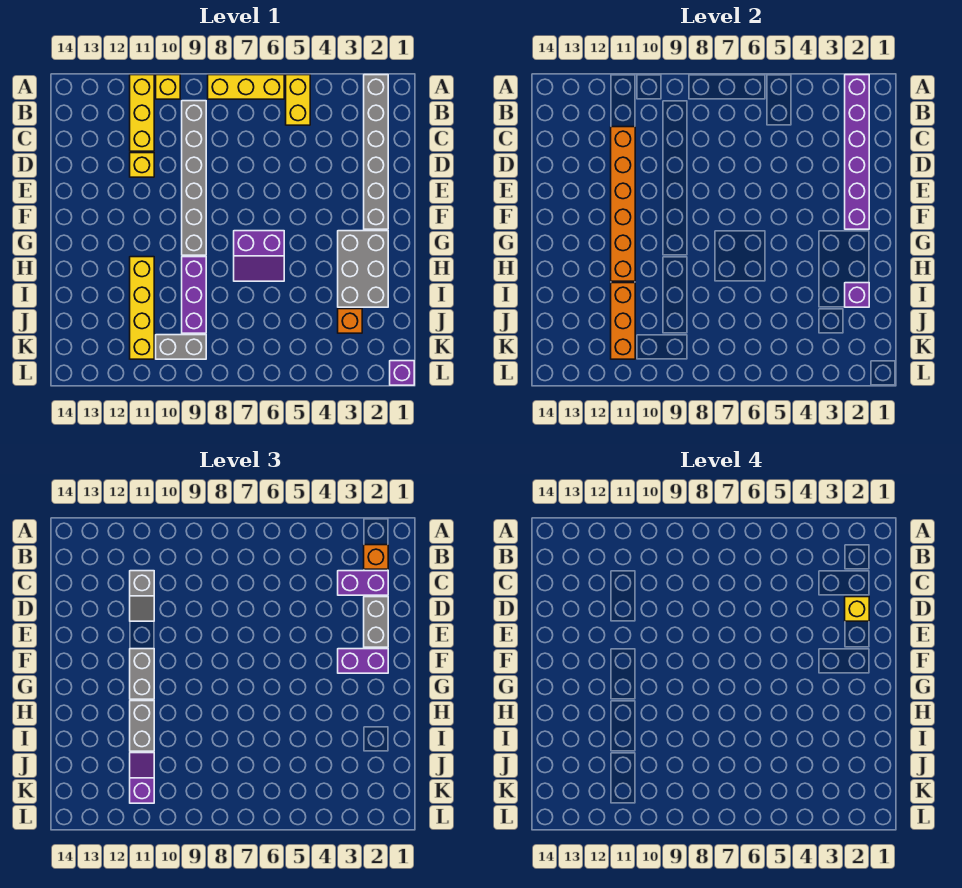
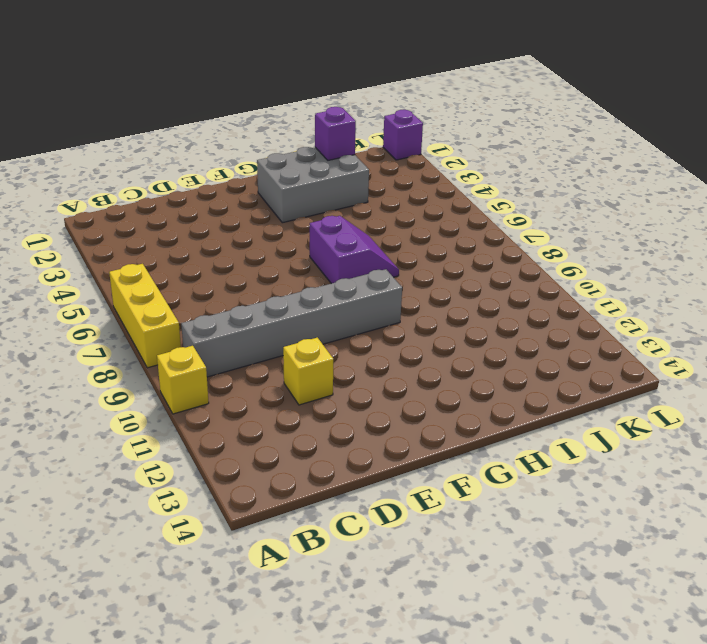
none -> grey brick A2:F2 level 1
none -> yellow brick A5:B5 level 1
none -> yellow brick A11:C11 level 1

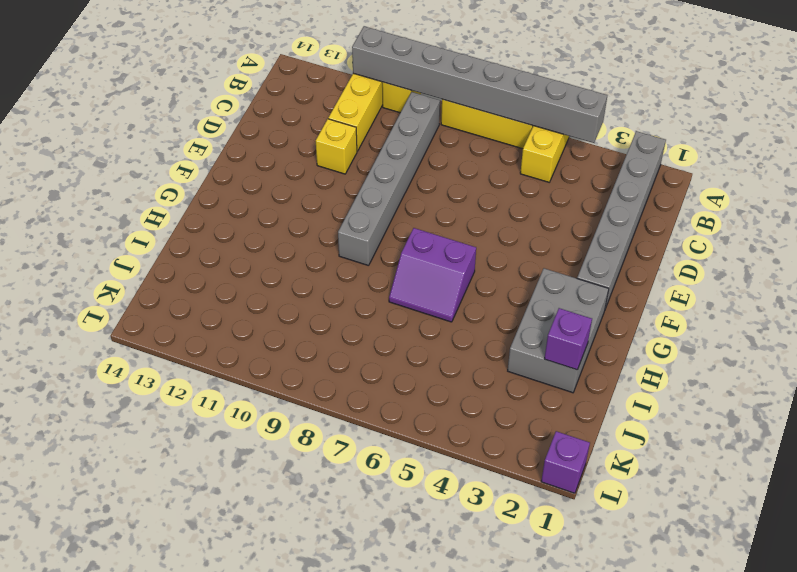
grey brick A4:A11 level 2 -> none
none -> purple brick H9:J9 level 1
none -> yellow brick H11:K11 level 1
none -> orange brick J3 level 1

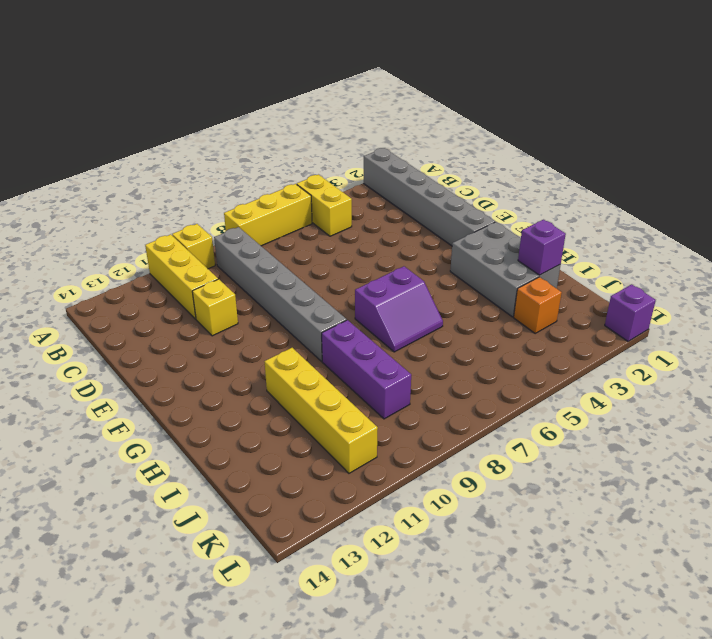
none -> grey brick K9:K10 level 1
none -> purple brick A2:F2 level 2
none -> orange brick C11:H11 level 2

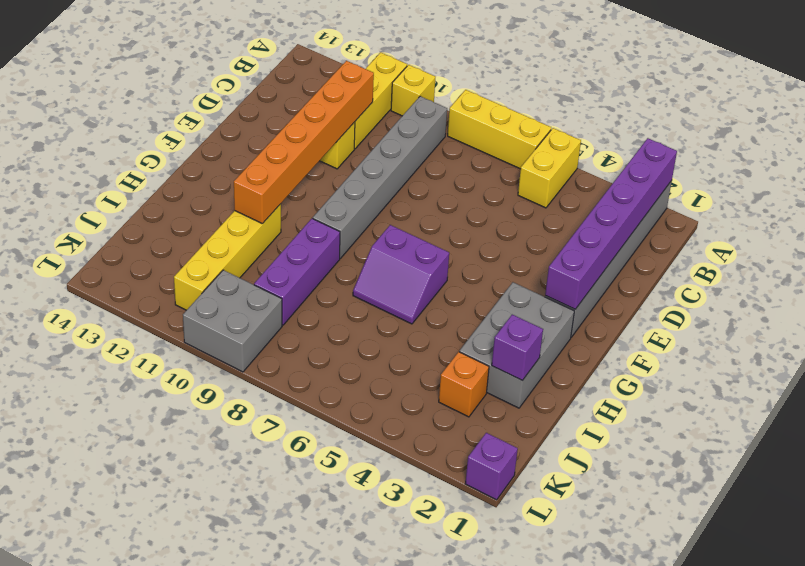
grey brick K9:L10 level 1 -> grey brick K9:K10 level 1
none -> orange brick I11:K11 level 2
none -> orange brick B2 level 3
none -> purple brick C2:C3 level 3

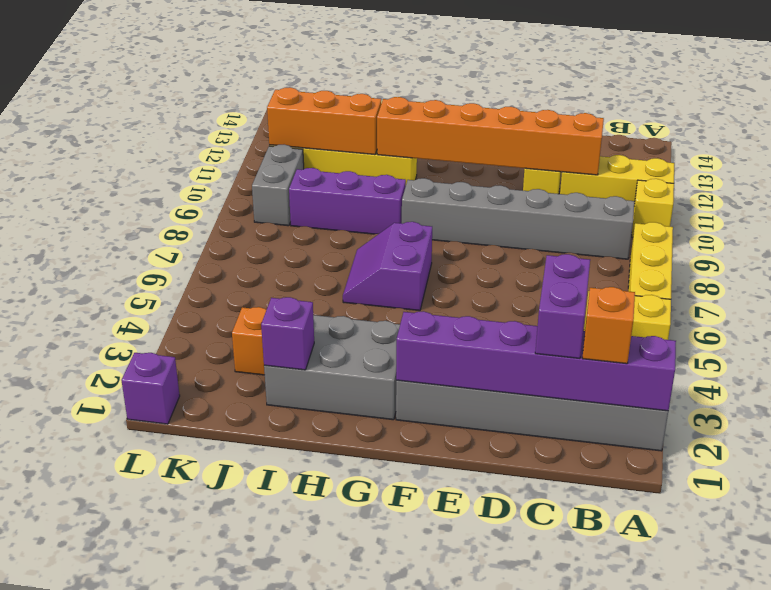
none -> grey slope C11:D11 level 3 top C
none -> grey brick D2:E2 level 3
none -> purple brick F2:F3 level 3

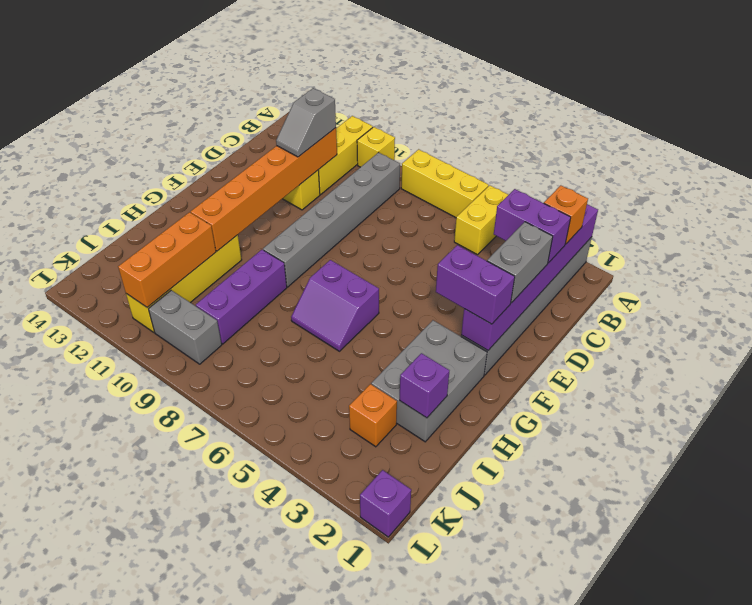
none -> grey brick F11:G11 level 3
none -> grey brick H11:I11 level 3
none -> purple slope J11:K11 level 3 top K

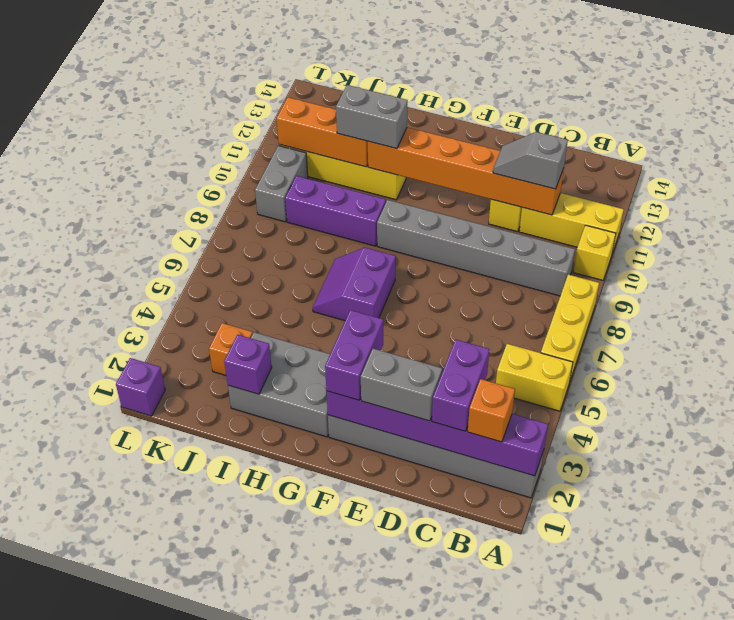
none -> grey brick F11:G11 level 3
none -> purple slope J11:K11 level 3 top K
none -> yellow brick D2 level 4

